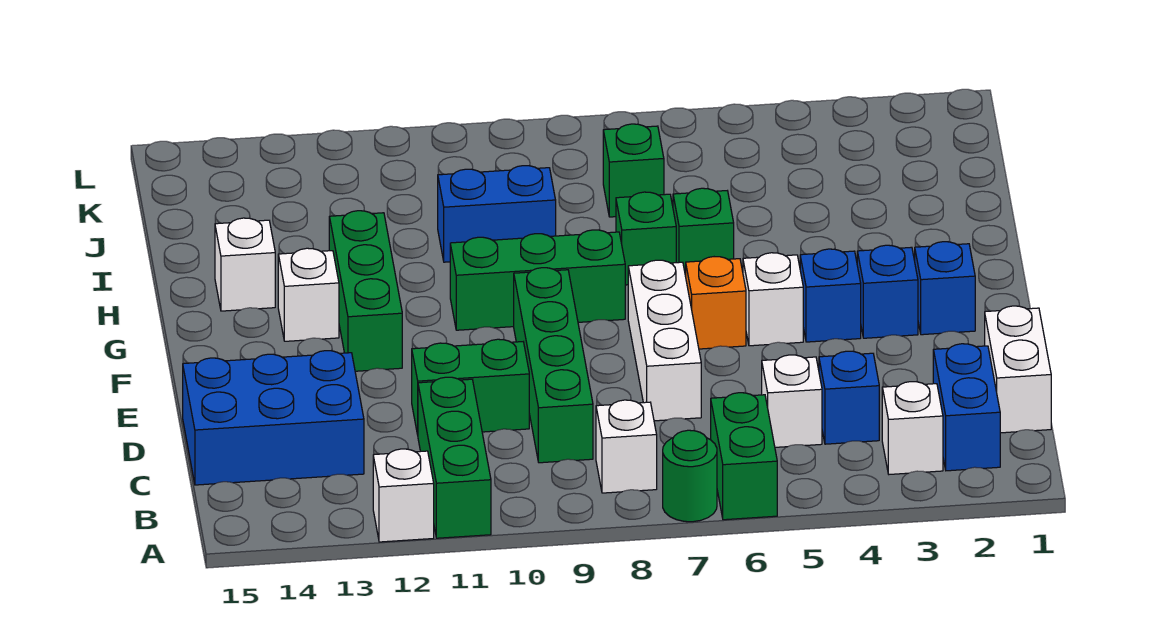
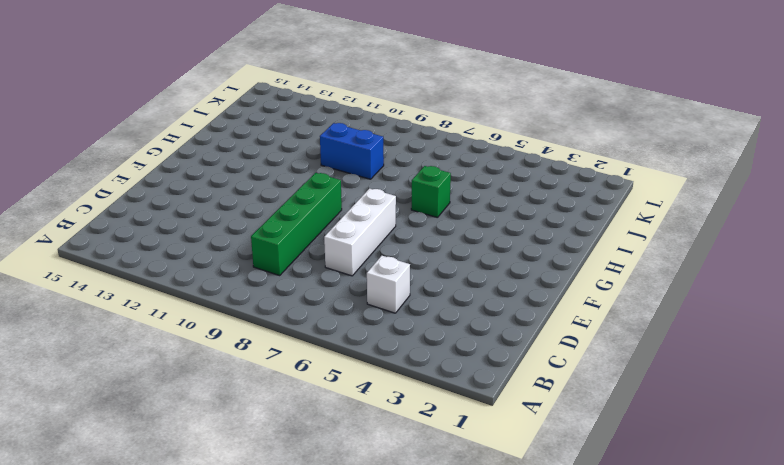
none -> green brick A6:B6 level 1
none -> green round brick A7 level 1
none -> green brick A11:C11 level 1

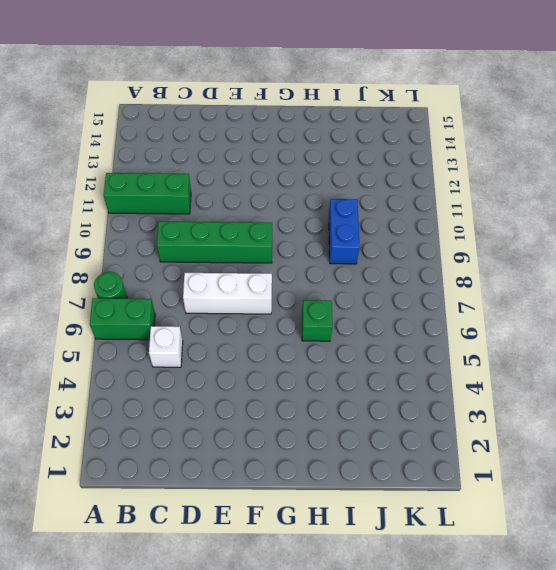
none -> white brick A12 level 1
none -> blue brick B2:C2 level 1
none -> white brick B3 level 1

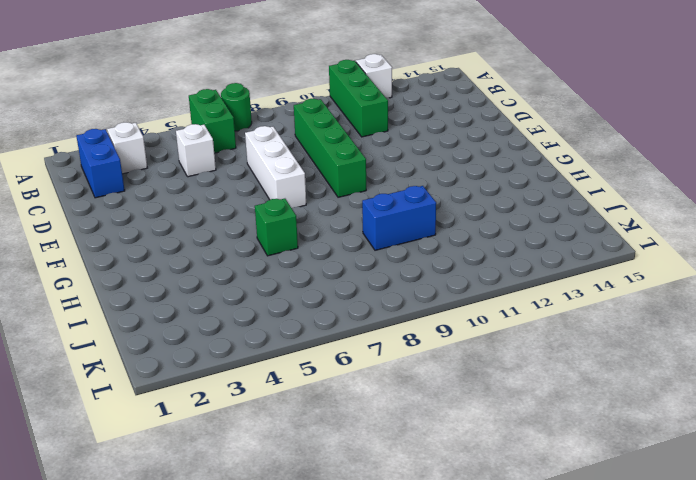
none -> white brick B8 level 1
none -> white brick C1:D1 level 1
none -> blue brick C4 level 1

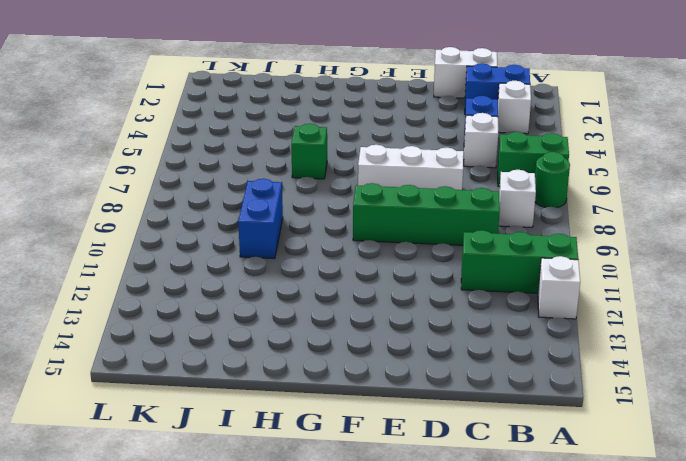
none -> blue brick C13:D15 level 1
none -> green brick D10:D11 level 1
none -> blue brick F2 level 1

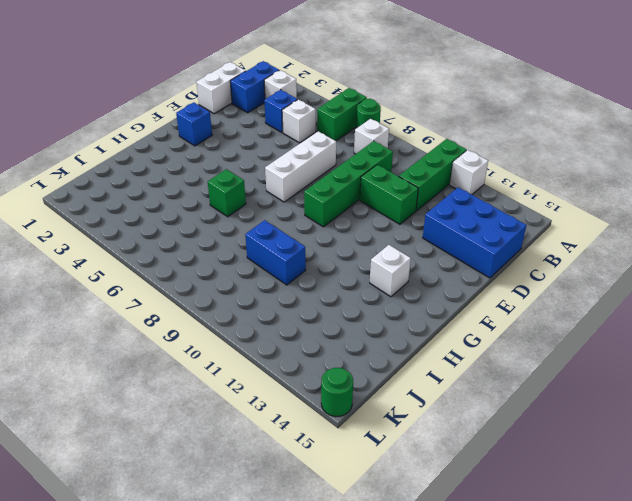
green round brick L15 level 1 -> none
none -> blue brick F3 level 1
none -> blue brick F4 level 1
none -> white brick F5 level 1

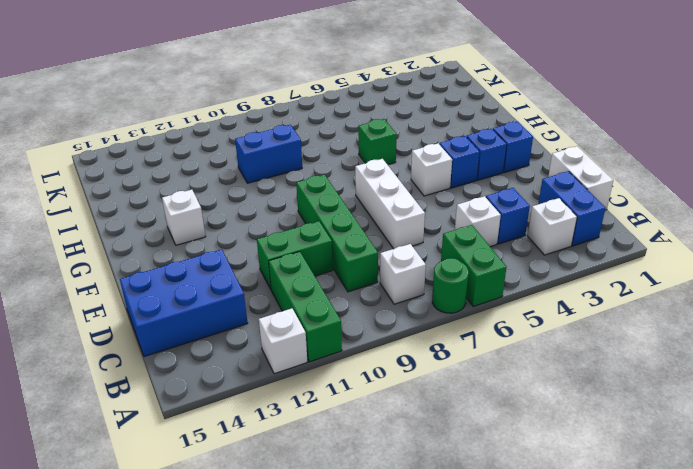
none -> orange brick F6 level 1
none -> green brick F12:H12 level 1
none -> green brick G8:G10 level 1

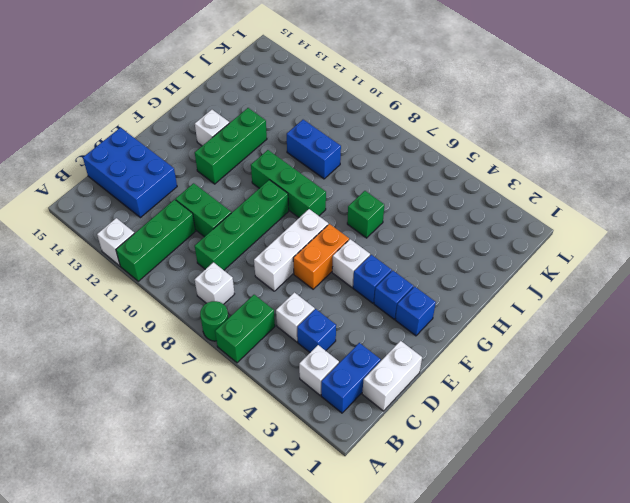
orange brick E6:F6 level 1 -> orange brick F6 level 1
none -> green brick H7 level 1
none -> white brick H14 level 1
none -> green brick J7 level 1

